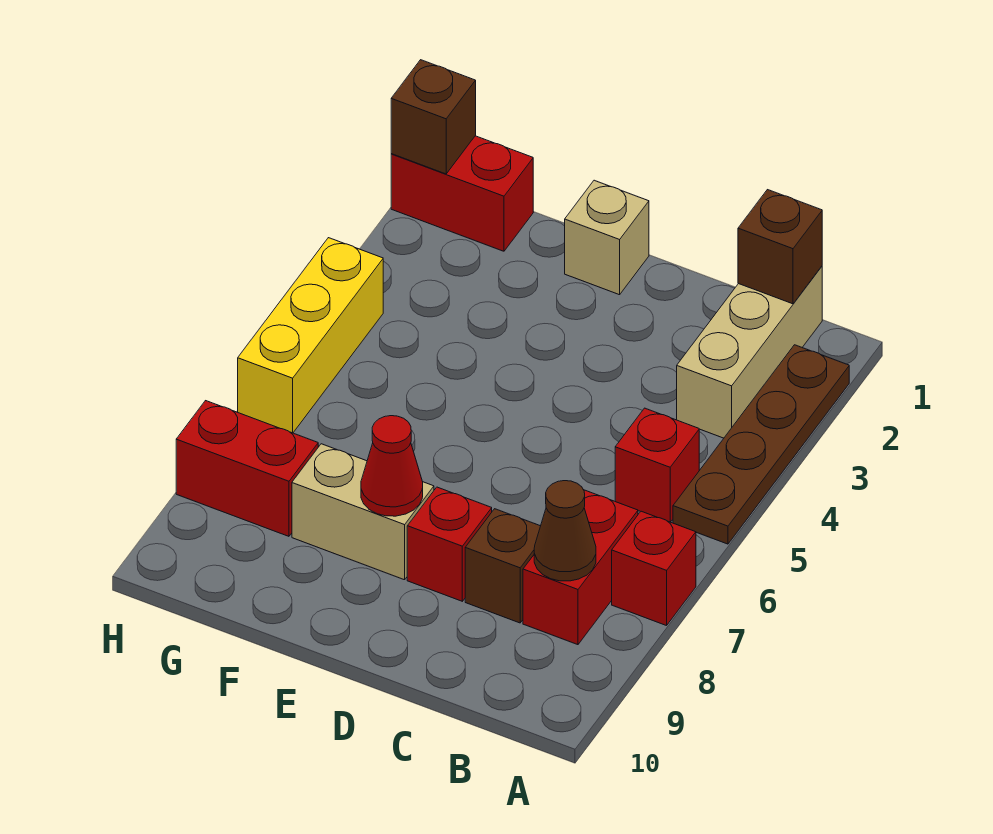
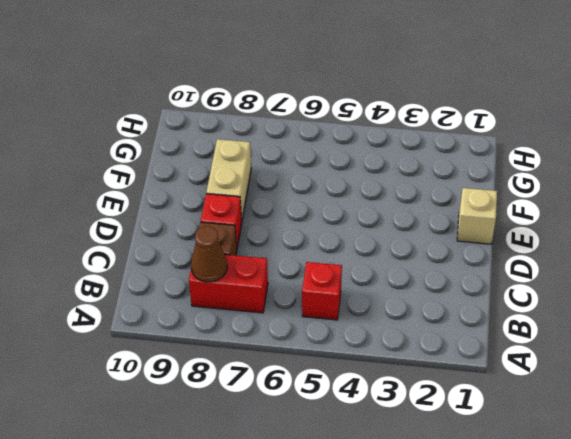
none -> brown plate A2:A5 level 1
none -> red brick A7 level 1
none -> tan brick B1:B3 level 1

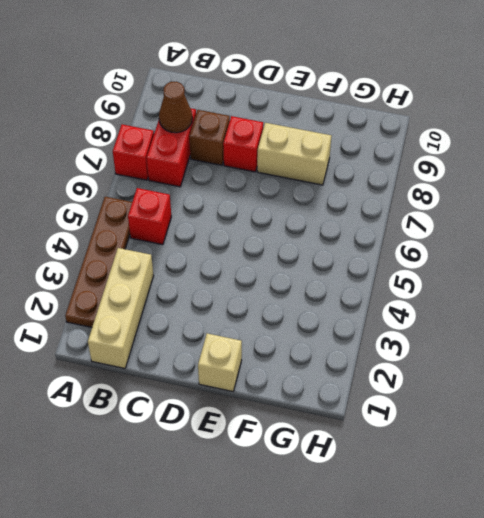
none -> red brick G1:H1 level 1
none -> red brick G8:H8 level 1
none -> yellow brick H4:H6 level 1

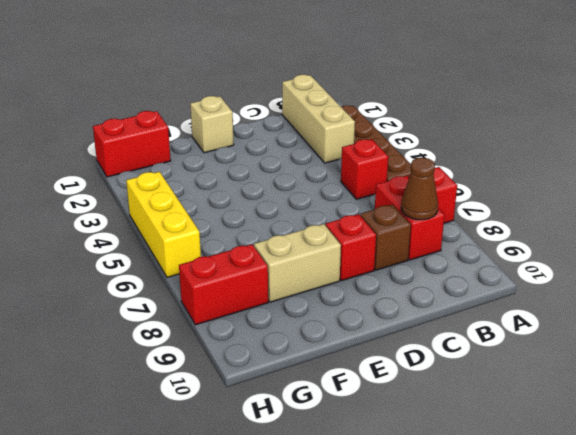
none -> brown brick B1 level 2
none -> red cone E8 level 2
none -> brown brick H1 level 2

